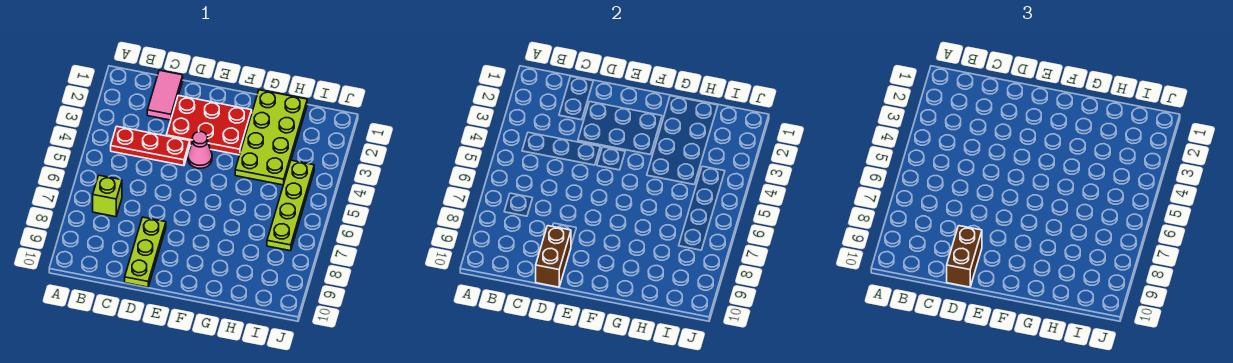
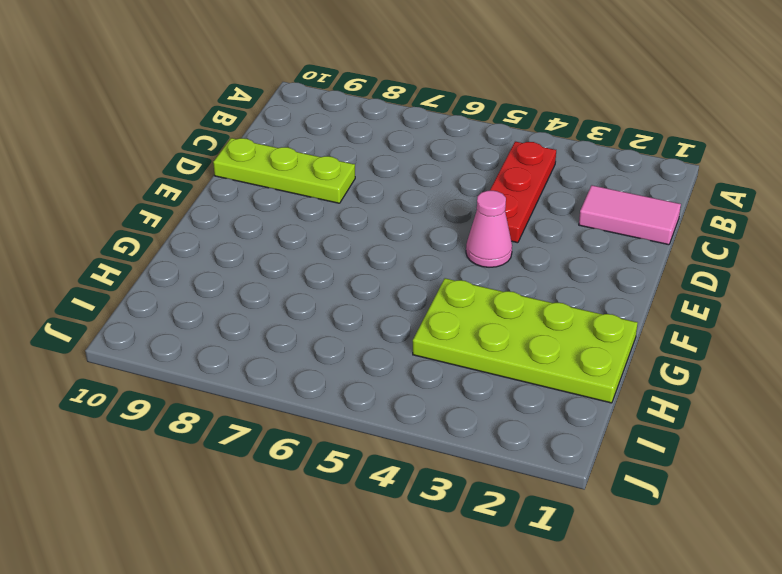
none -> lime brick B7 level 1
none -> red plate D2:F3 level 1

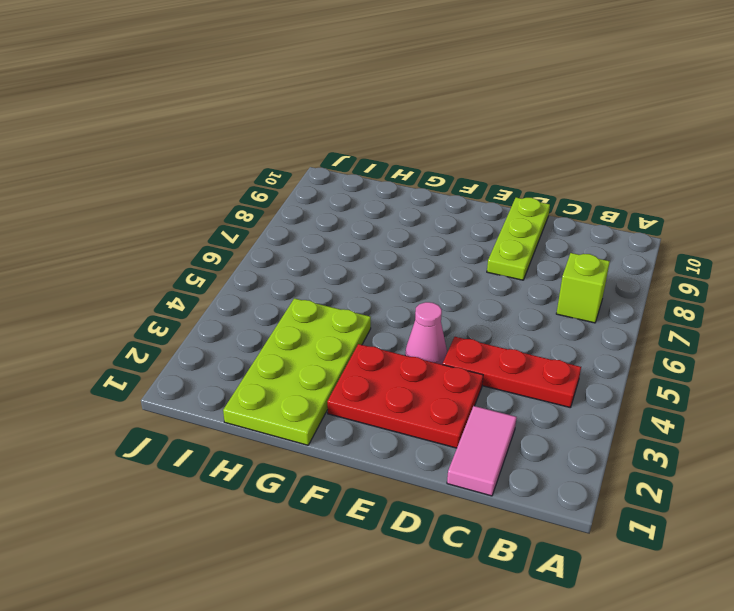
none -> lime plate I4:I7 level 1
none -> brown brick D9:D10 level 2

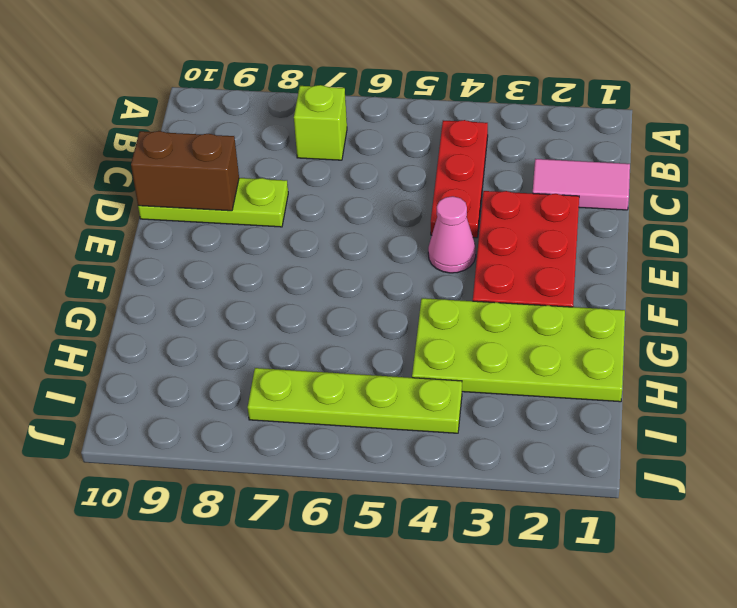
none -> brown brick D9:D10 level 3

